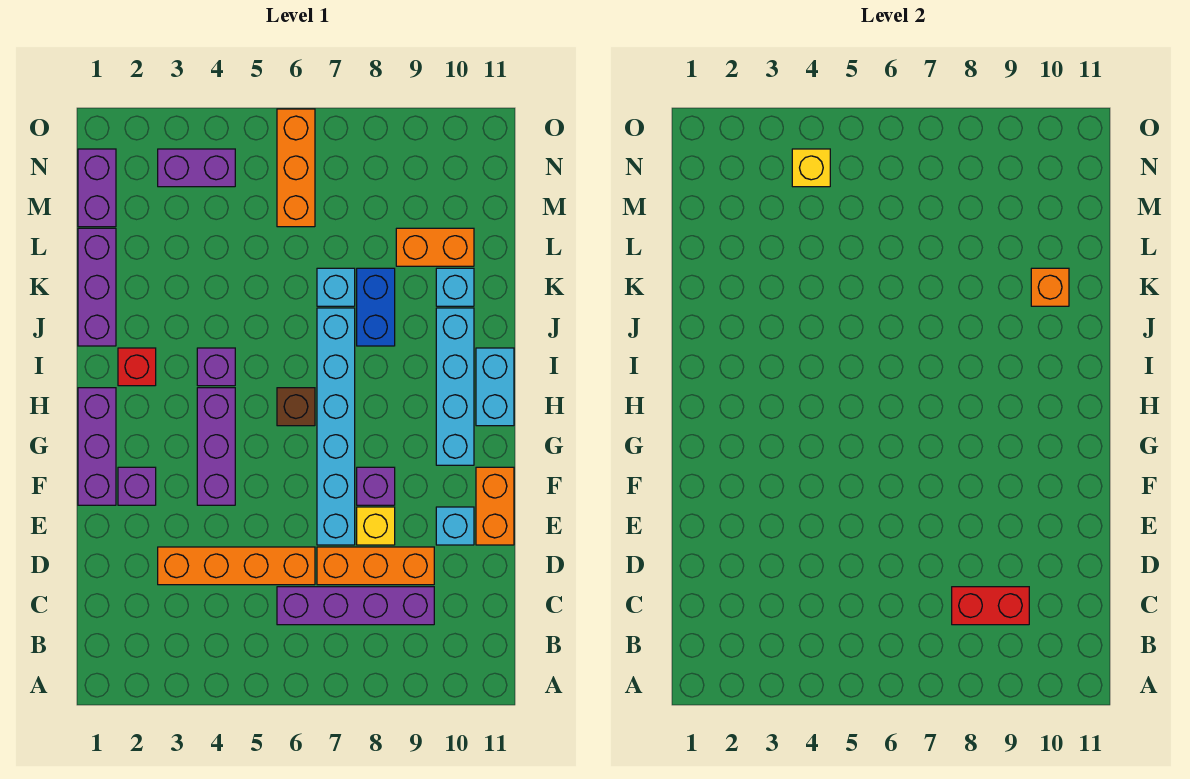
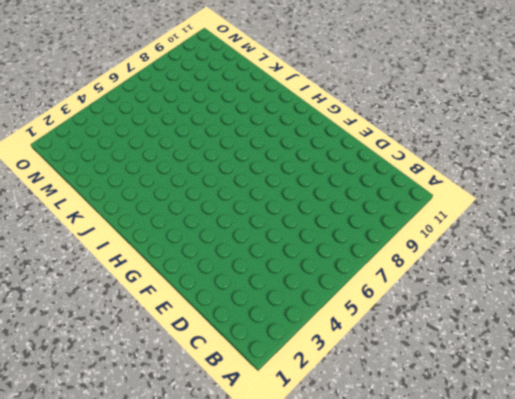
none -> purple brick C6:C9 level 1
none -> orange brick D3:D6 level 1
none -> orange brick D7:D9 level 1

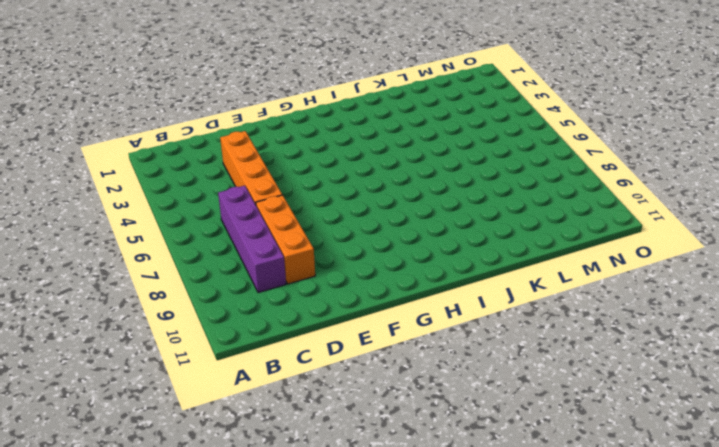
none -> cyan brick E7:J7 level 1
none -> yellow brick E8 level 1
none -> cyan brick E10 level 1

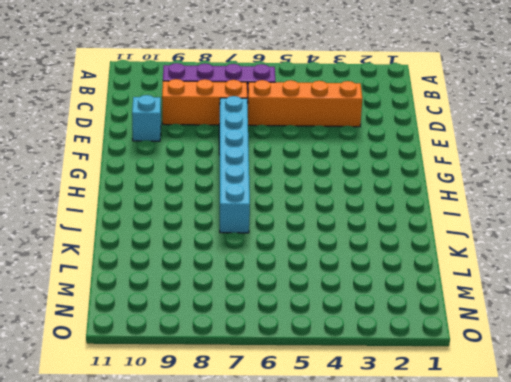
none -> yellow brick E8 level 1
none -> orange brick E11:F11 level 1
none -> purple brick F1:H1 level 1

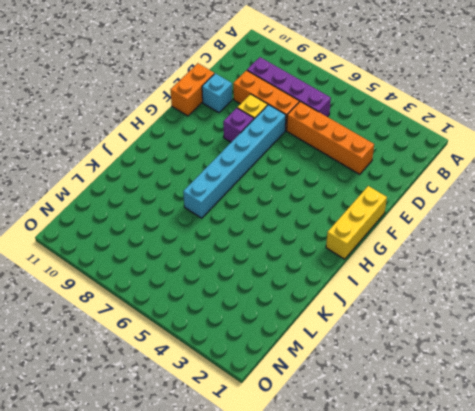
yellow brick F1:H1 level 1 -> purple brick F1:H1 level 1
none -> purple brick F2 level 1
none -> purple brick F4:H4 level 1
none -> cyan brick G10:J10 level 1

